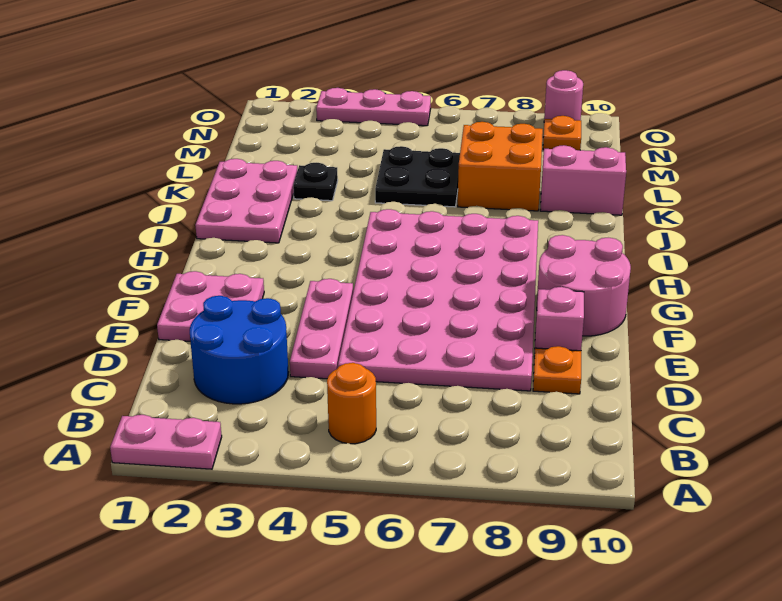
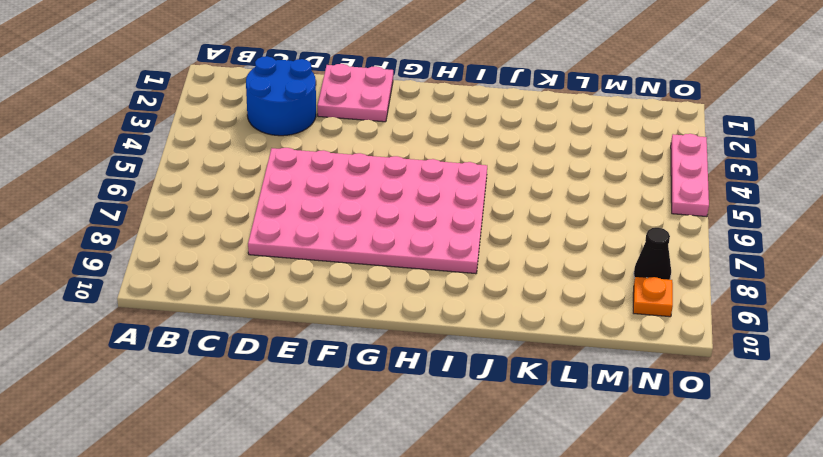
black cone N8 level 1 -> none
none -> pink plate A1:A2 level 1
none -> orange round brick B5 level 1
none -> pink plate D4:F4 level 1

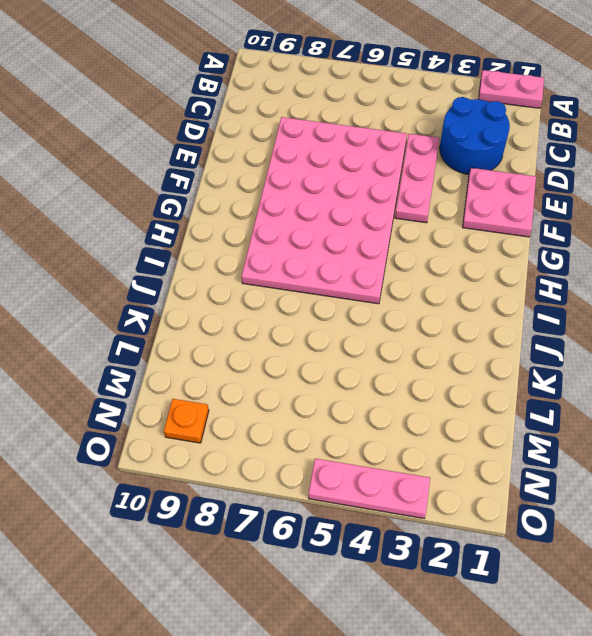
none -> orange round brick B5 level 1
none -> orange plate D9 level 1
none -> pink brick E9 level 1

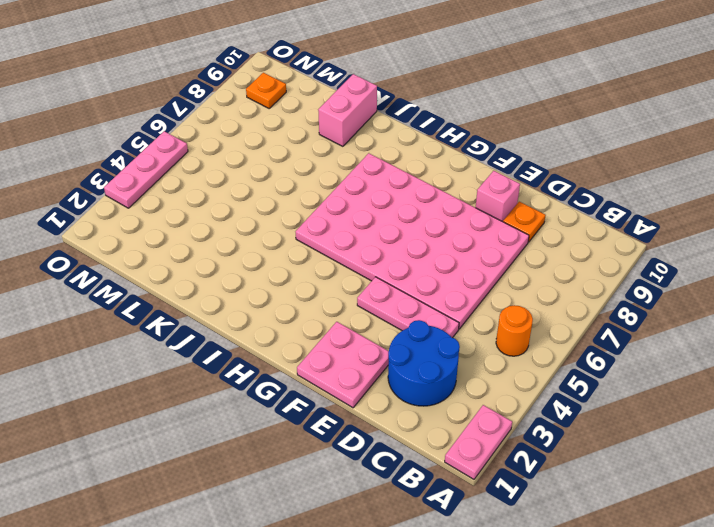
none -> pink round brick F9:G10 level 1
none -> pink plate I1:K2 level 1
none -> black plate K3 level 1

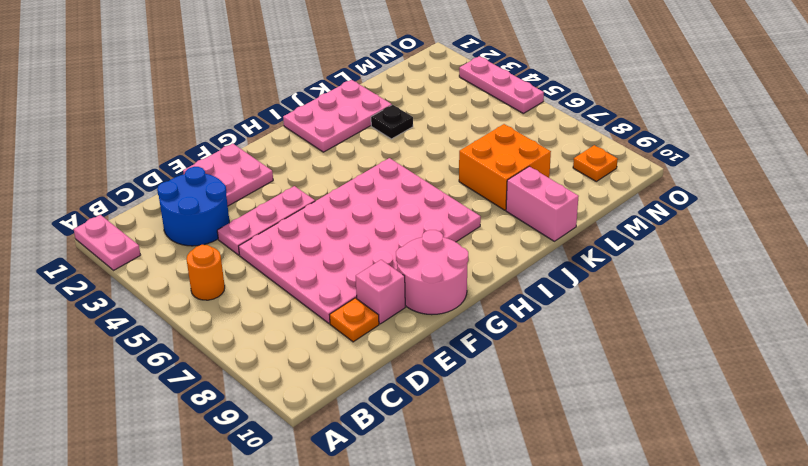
none -> black plate K5:L6 level 1
none -> pink round brick O9 level 1

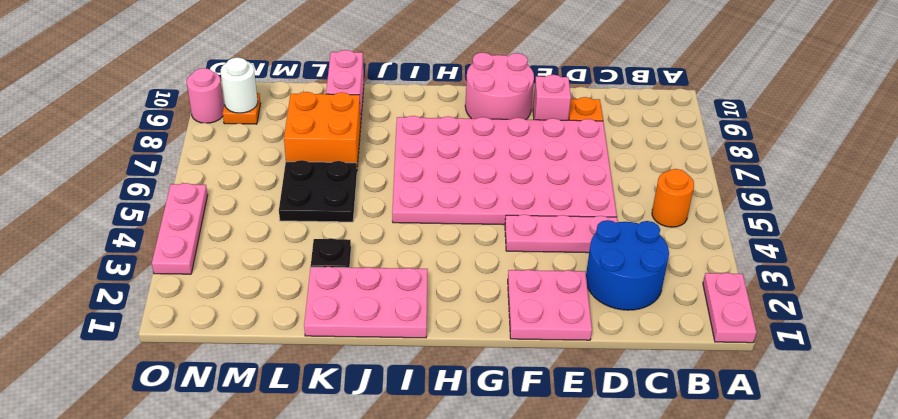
white round brick N9 level 2 -> none

